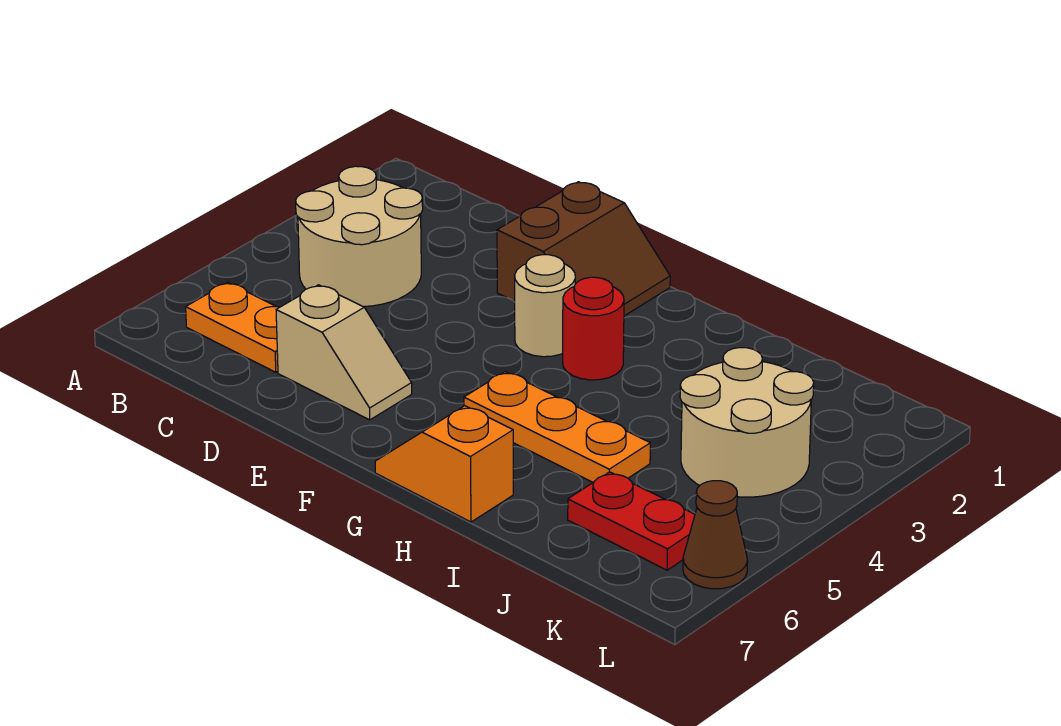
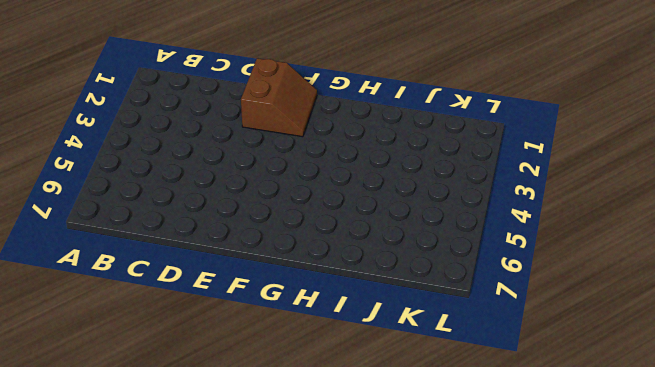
none -> tan round brick B3:C4 level 1
none -> orange plate B6:C6 level 1

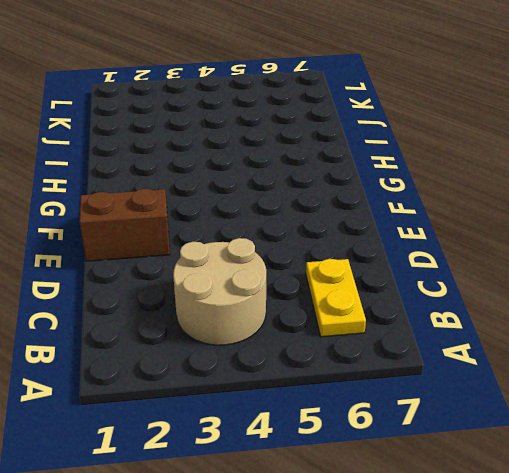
yellow plate B6:C6 level 1 -> orange plate B6:C6 level 1
none -> tan slope D6:E6 level 1 top D
none -> tan round brick F3 level 1

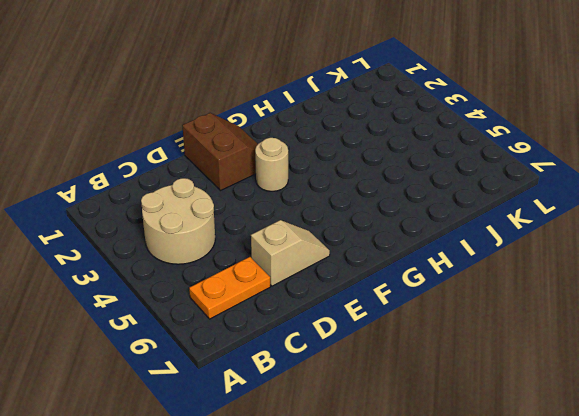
none -> red round brick G3 level 1
none -> orange plate G5:I5 level 1

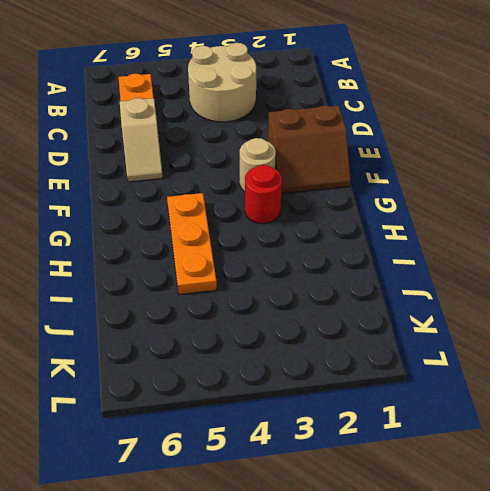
none -> orange slope G7:H7 level 1 top H
none -> tan round brick J3:K4 level 1

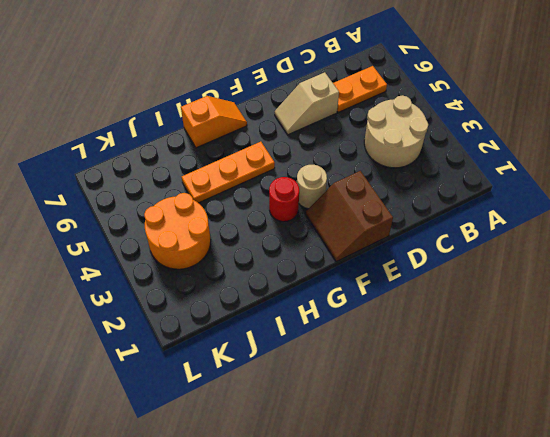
orange round brick J3:K4 level 1 -> tan round brick J3:K4 level 1
none -> red plate J6:K6 level 1
none -> brown cone L6 level 1

